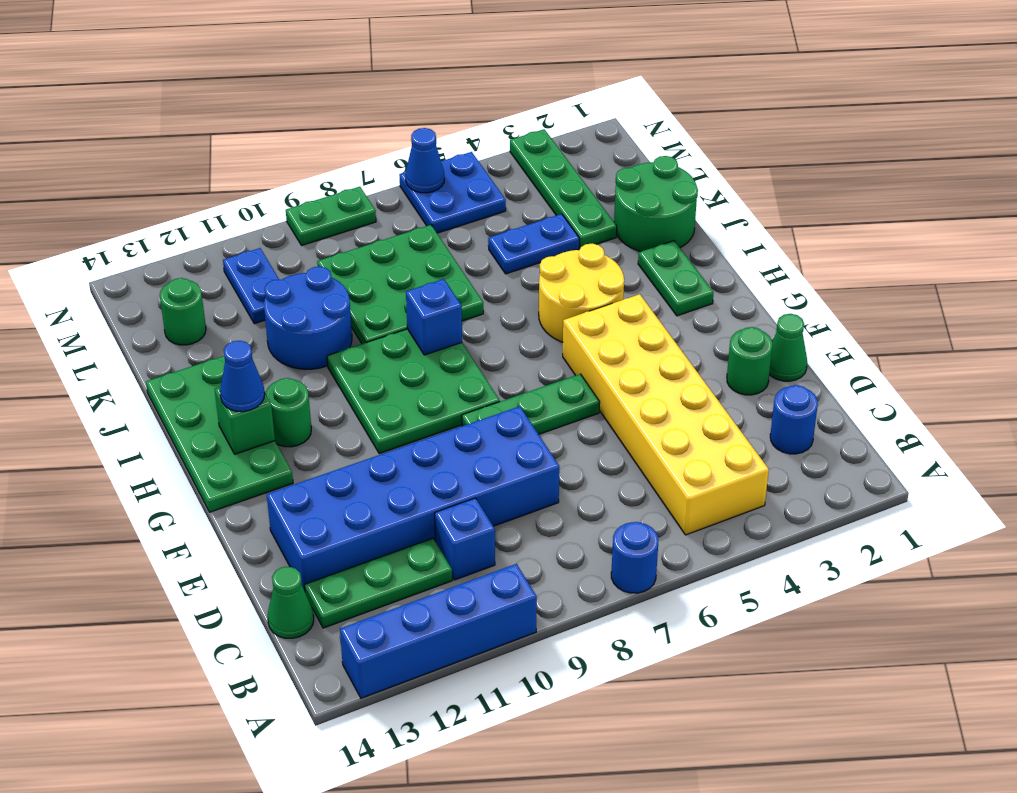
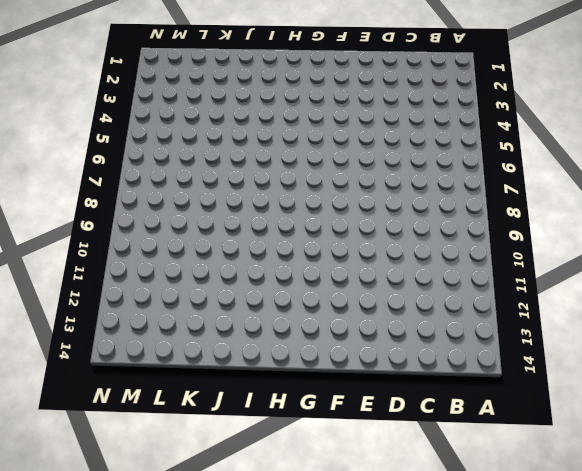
none -> blue round brick A7 level 1
none -> blue brick A10:A13 level 1
none -> yellow brick B4:G5 level 1

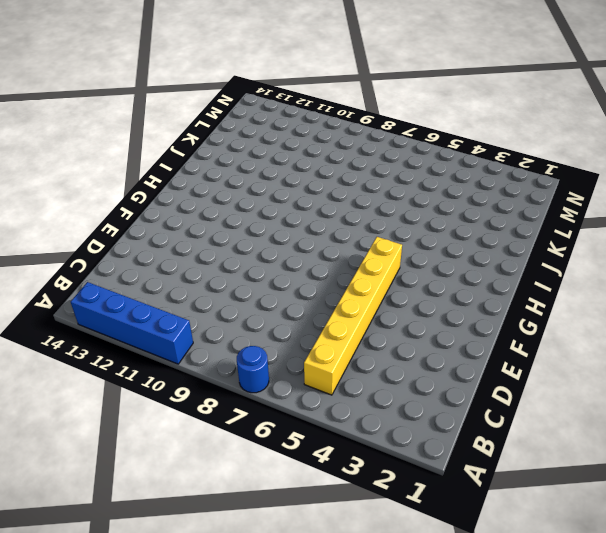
yellow brick B5:G5 level 1 -> yellow brick B4:G5 level 1
none -> blue round brick C2 level 1
none -> blue brick C10 level 1
none -> green plate C11:C13 level 1

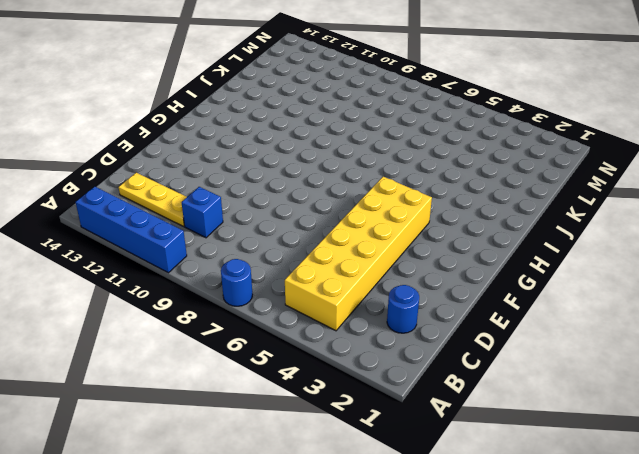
yellow plate C11:C13 level 1 -> green plate C11:C13 level 1
none -> green cone C14 level 1
none -> blue brick D8:E13 level 1
none -> green cone E1 level 1

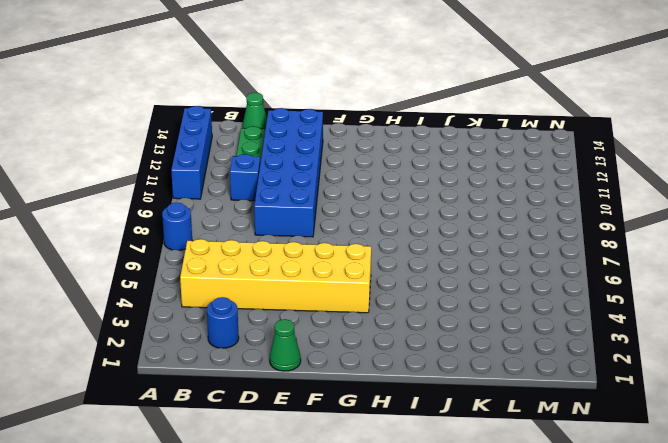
none -> green round brick E2 level 1
none -> green plate F6:F8 level 1
none -> green plate G8:I10 level 1

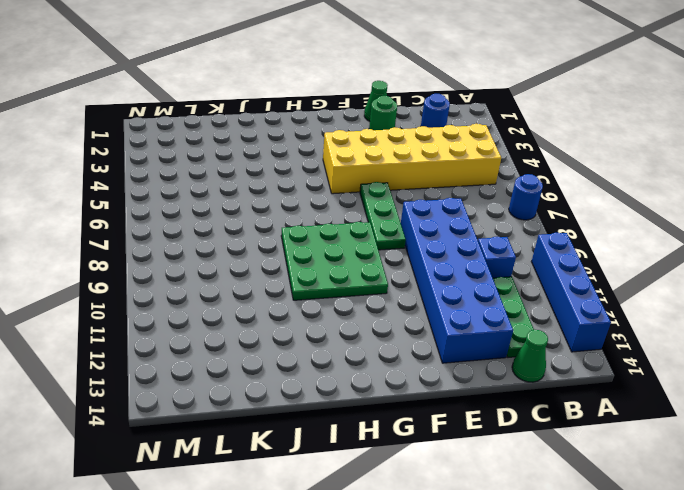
none -> green plate G13:J14 level 1
none -> green plate H2:I2 level 1
none -> yellow round brick H4:I5 level 1

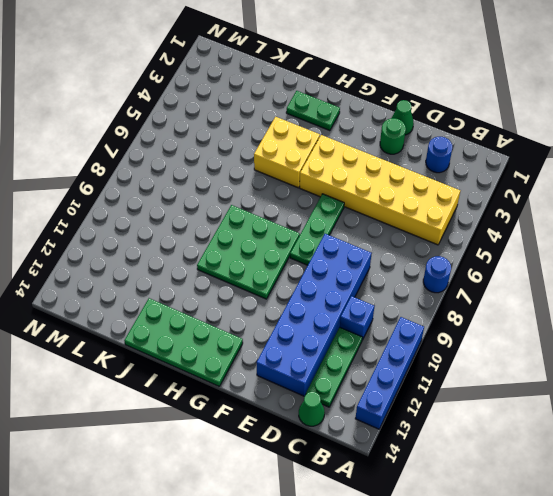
yellow brick H4:I5 level 1 -> yellow round brick H4:I5 level 1
none -> green round brick H12 level 1
none -> green round brick J1:K2 level 1
none -> green plate J7:L9 level 1

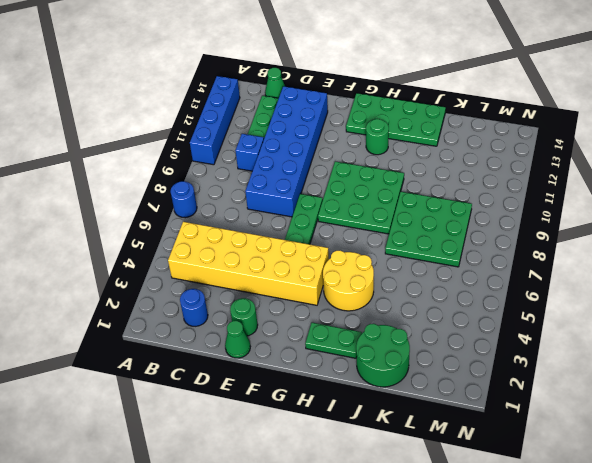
none -> blue round brick J10:K11 level 1
none -> green plate K3:N3 level 1
none -> blue plate K4:K5 level 1

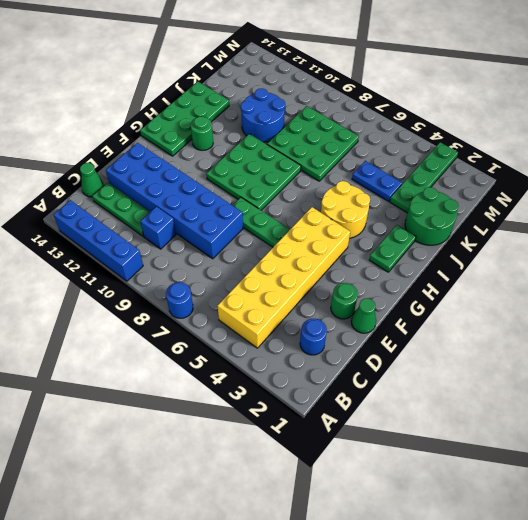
none -> blue plate L11:M11 level 1
none -> green round brick L13 level 1
none -> blue plate M5:N6 level 1

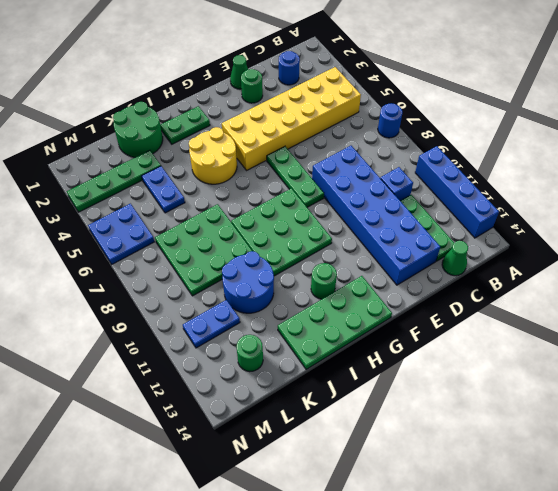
none -> green plate N8:N9 level 1
none -> green brick H13 level 2
none -> blue brick I8 level 2

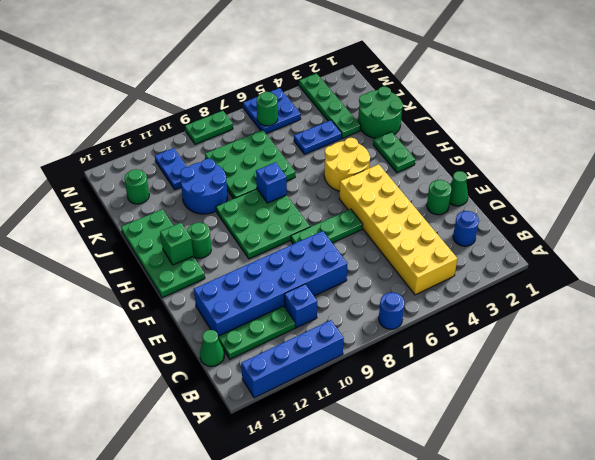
green round brick M6 level 2 -> none
none -> blue cone N6 level 2
none -> blue cone H13 level 3

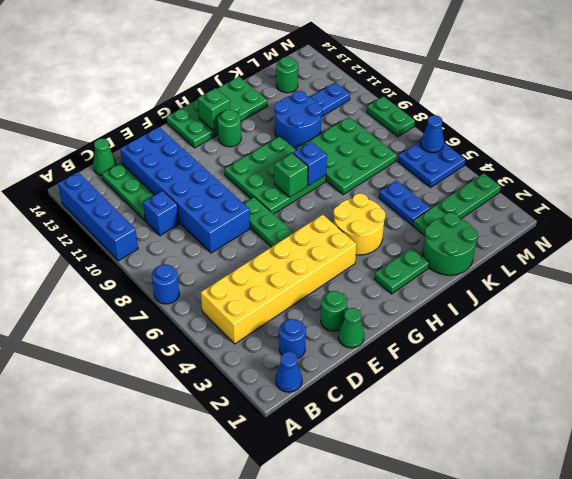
blue cone B1 level 1 -> blue cone H13 level 3
green brick H8 level 2 -> none

